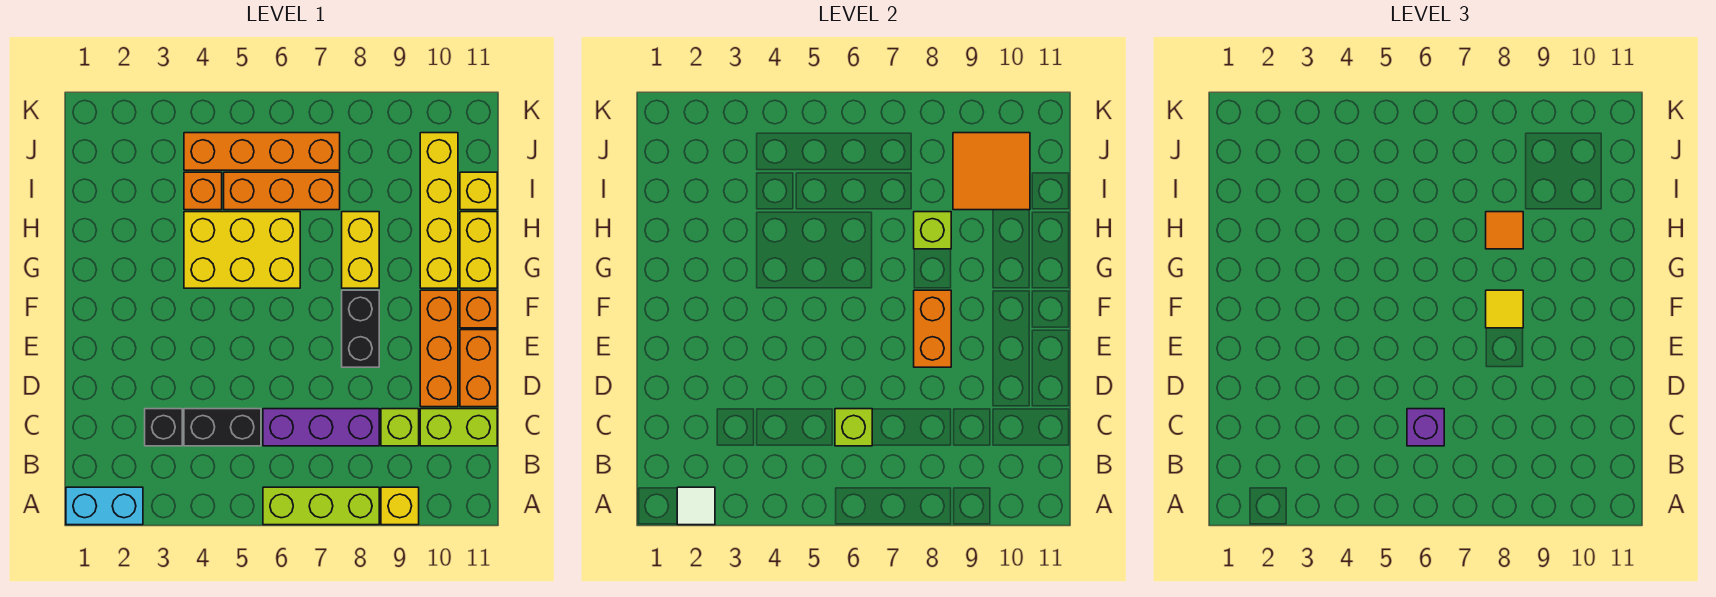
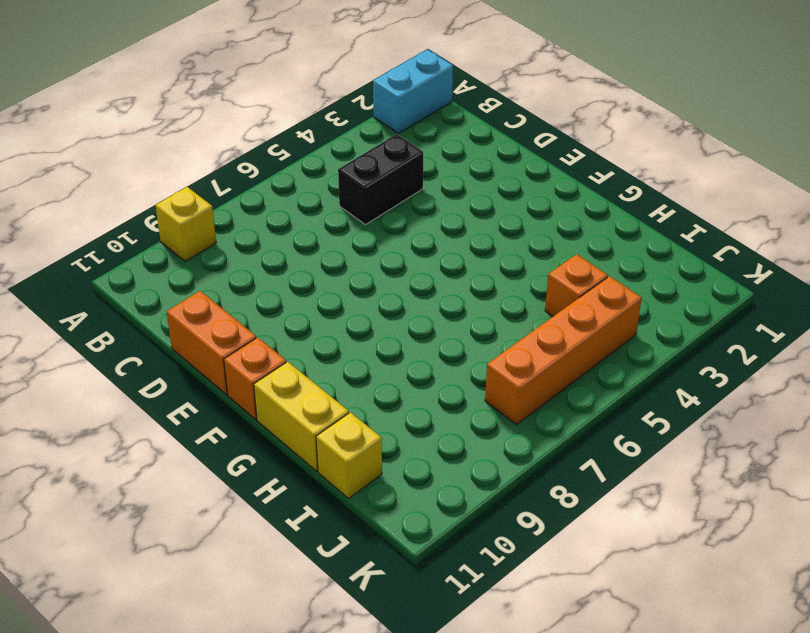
none -> lime brick A6:A8 level 1
none -> black brick C3 level 1
none -> purple brick C6:C8 level 1

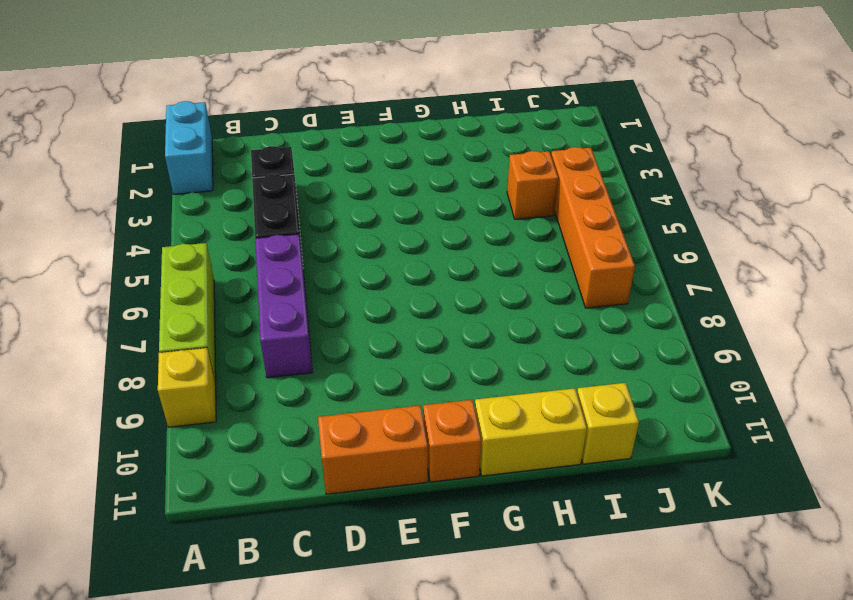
none -> lime brick C9 level 1
none -> lime brick C10:C11 level 1
none -> orange brick D10:F10 level 1

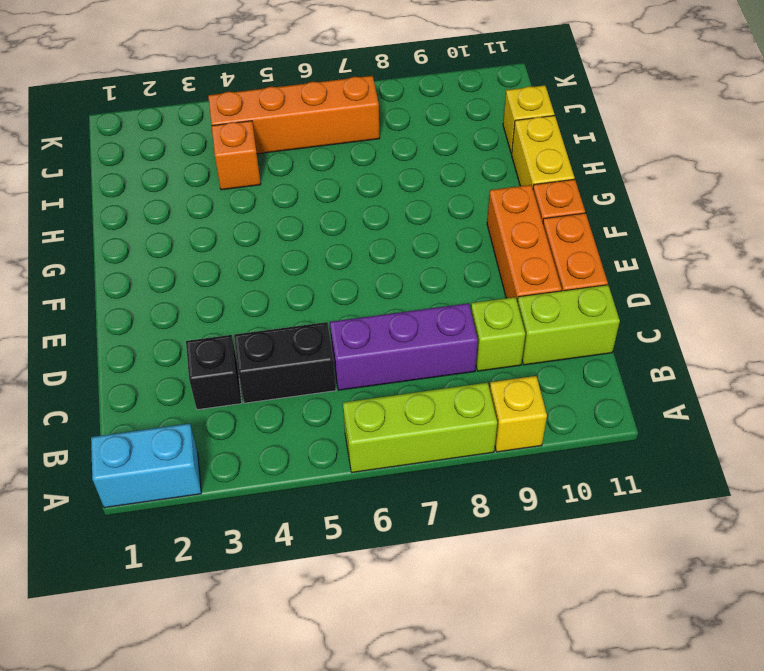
none -> black brick E8:F8 level 1
none -> yellow brick G4:H6 level 1
none -> yellow brick G8:H8 level 1

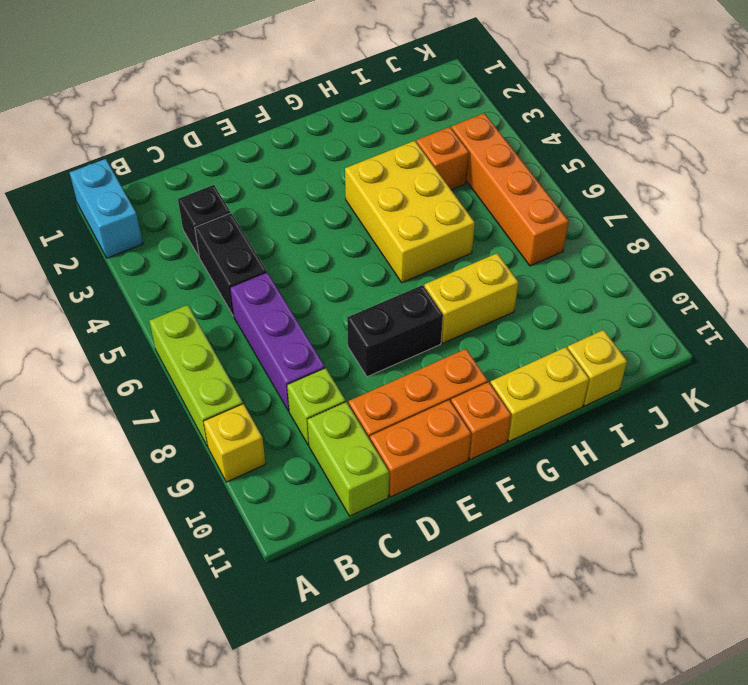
none -> yellow brick G10:J10 level 1
none -> orange brick I5:I7 level 1
none -> white tile A2 level 2

